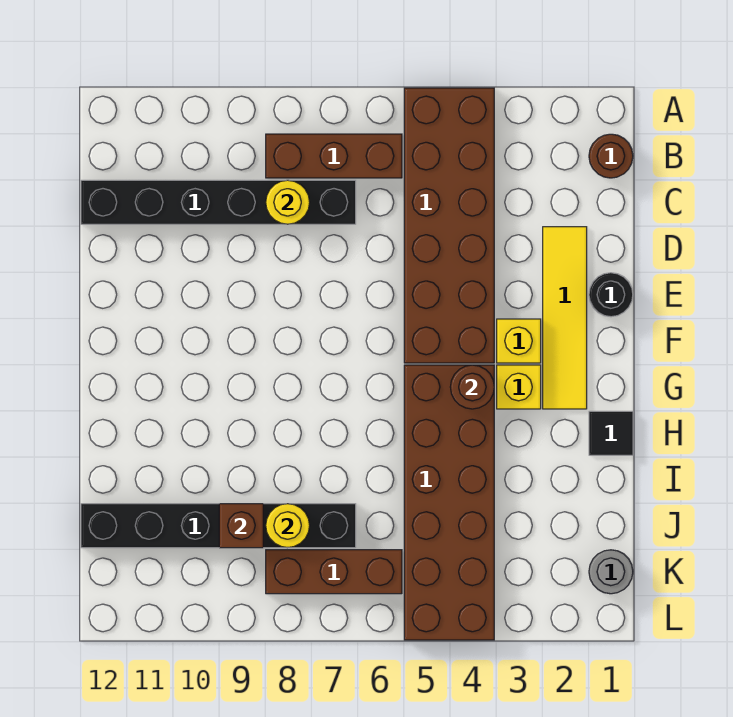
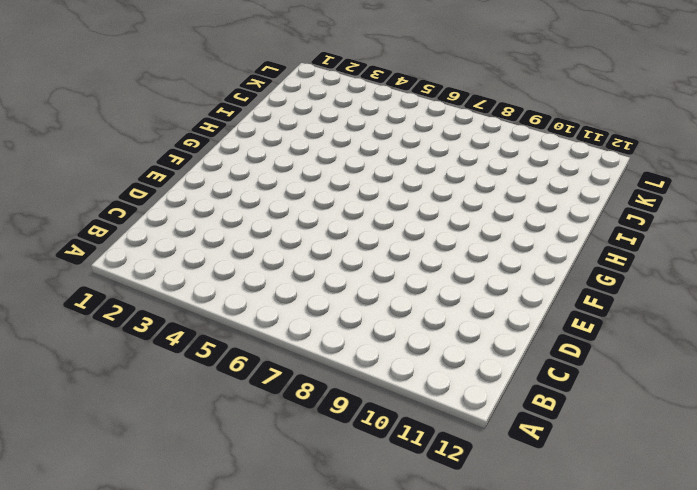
none -> brown brick A4:F5 level 1
none -> brown round brick B1 level 1
none -> brown brick B6:B8 level 1

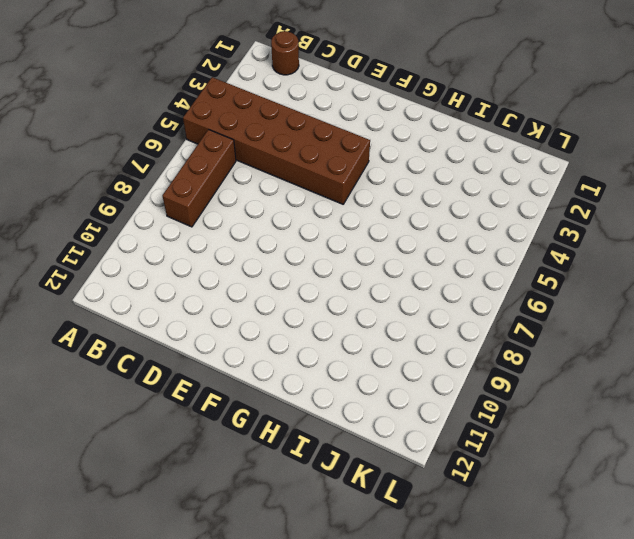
none -> black brick C7:C12 level 1
none -> yellow tile D2:G2 level 1
none -> black round brick E1 level 1

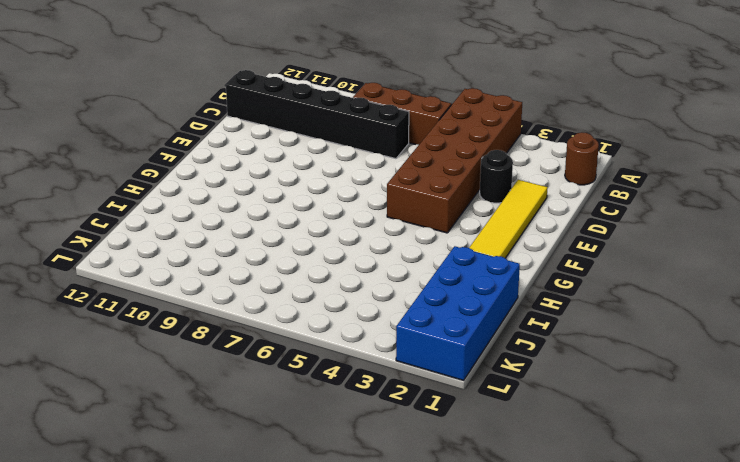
black round brick D3 level 1 -> black round brick E1 level 1
blue brick I1:L2 level 1 -> grey round brick K1 level 1
none -> yellow brick F3 level 1
none -> yellow brick G3 level 1
none -> brown brick G4:L5 level 1

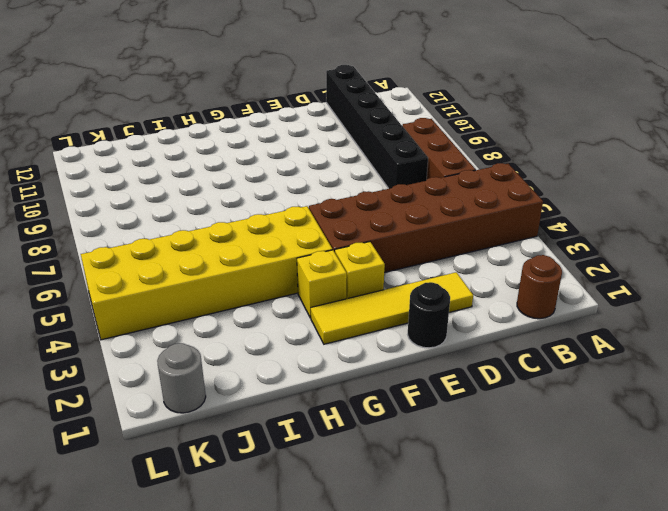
yellow brick G4:L5 level 1 -> brown brick G4:L5 level 1
none -> black tile H1 level 1
none -> black brick J7:J12 level 1
none -> brown brick K6:K8 level 1

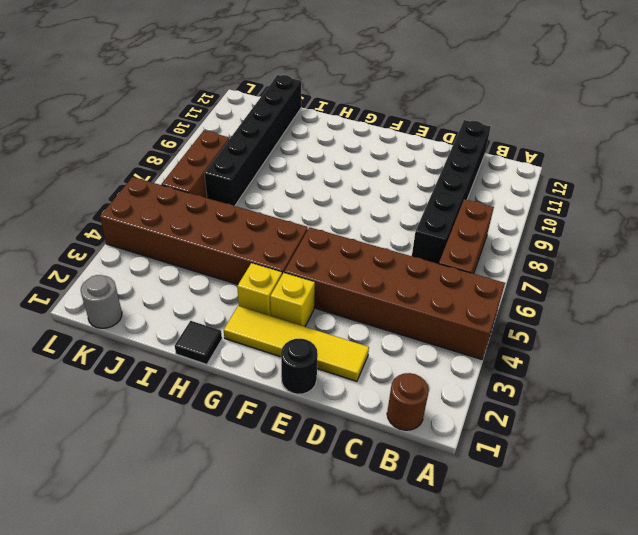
none -> yellow round brick C8 level 2
none -> brown round brick G4 level 2
none -> yellow round brick J8 level 2

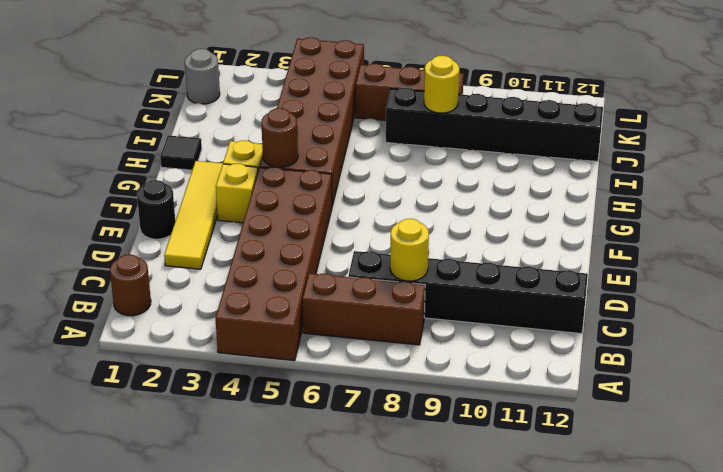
none -> brown brick J9 level 2

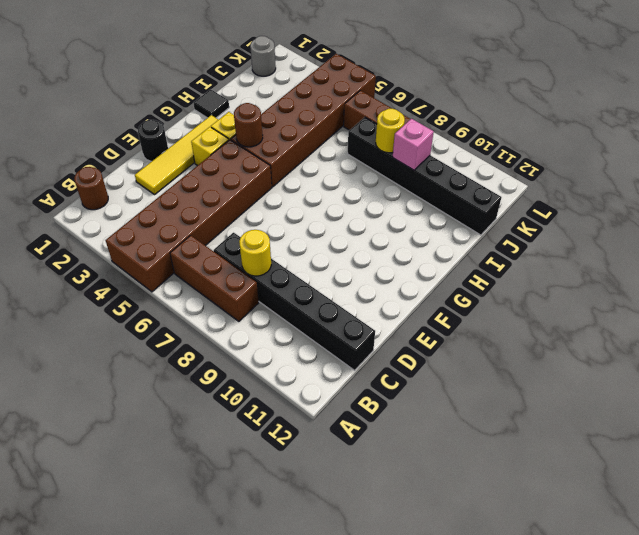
pink brick J9 level 2 -> brown brick J9 level 2

